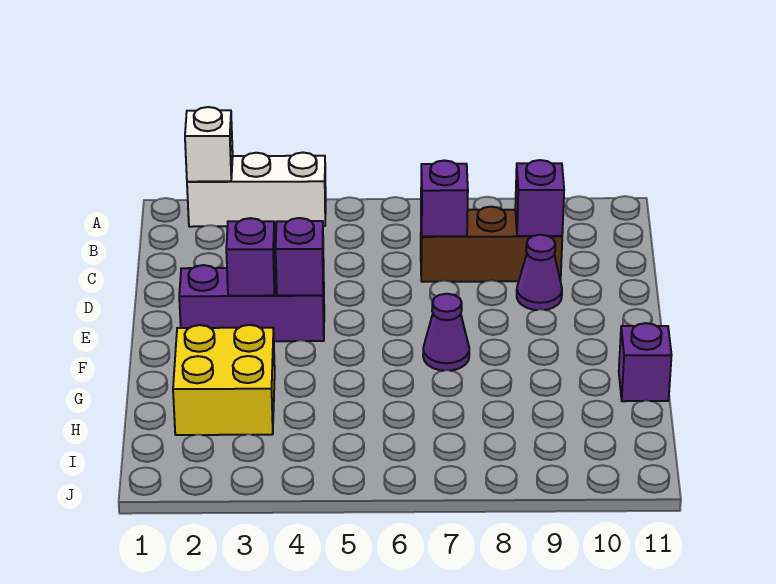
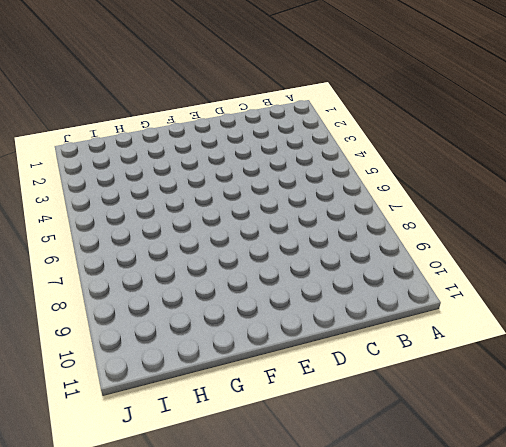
none -> white brick A2:A4 level 1
none -> brown brick C7:C9 level 1
none -> purple cone D9 level 1

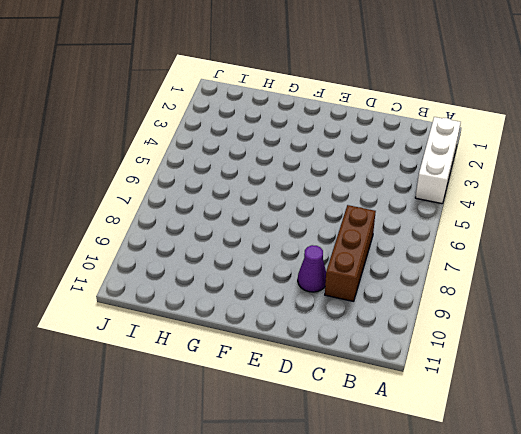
none -> purple brick E2:E4 level 1
none -> purple cone F7 level 1
none -> yellow brick G2:H3 level 1

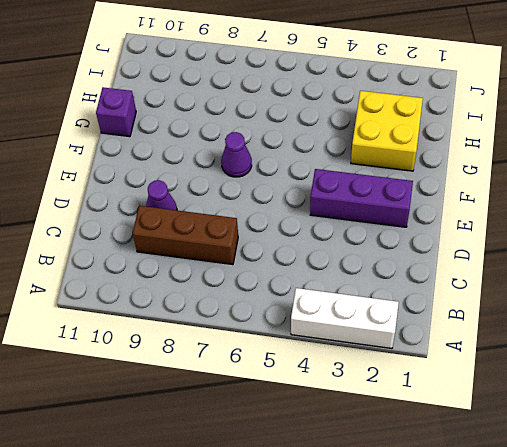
none -> white brick A2 level 2
none -> purple brick C7 level 2
none -> purple brick C9 level 2

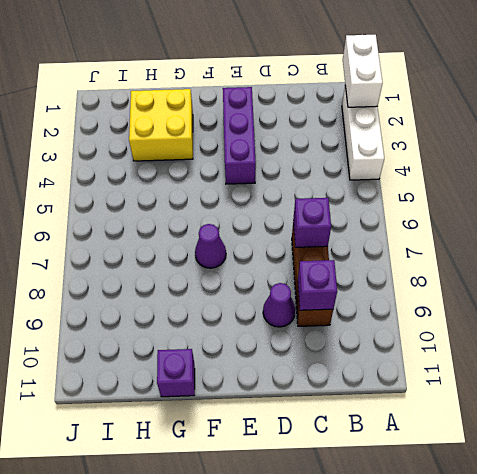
white brick A1:A2 level 2 -> white brick A2 level 2
none -> purple brick E3 level 2
none -> purple brick E4 level 2

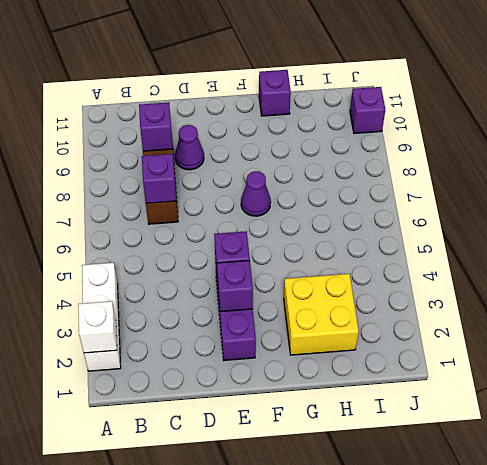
purple brick J10 level 1 -> none

